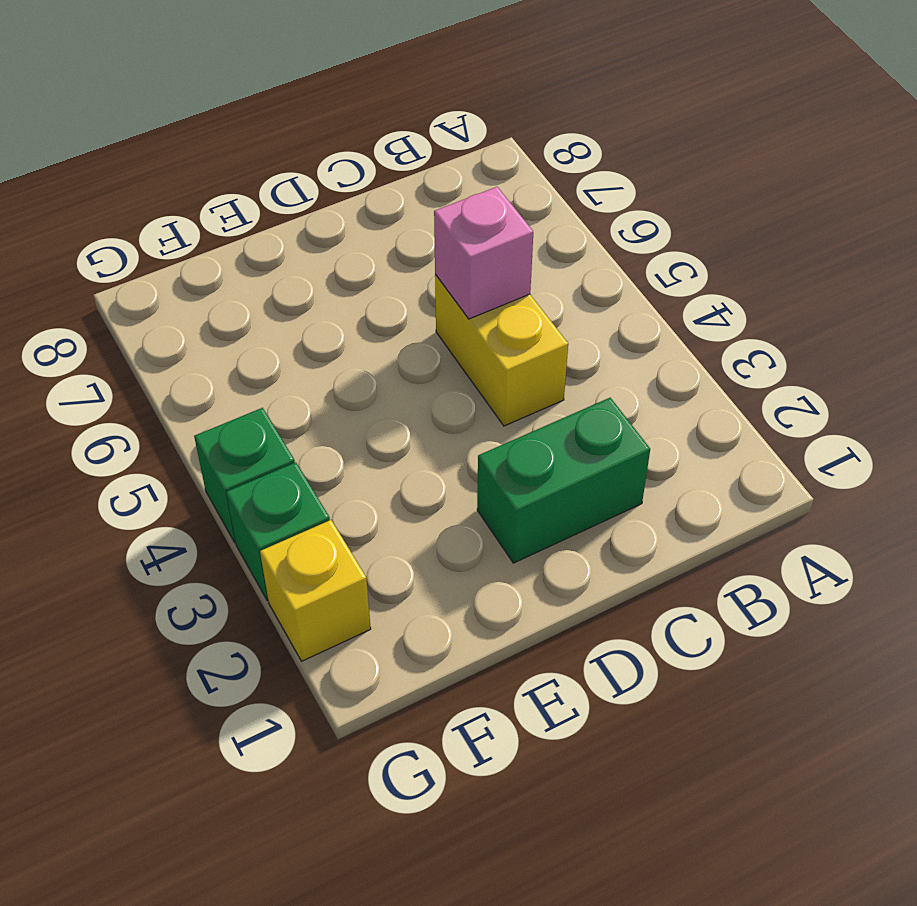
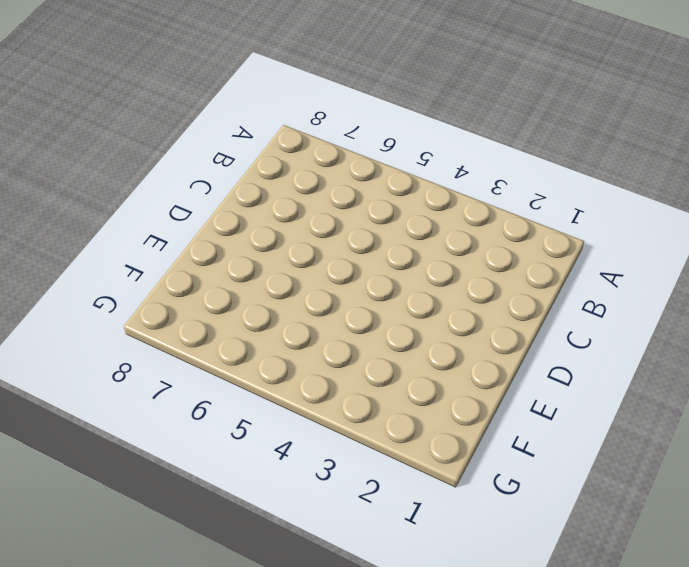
none -> green brick C2:D2 level 1
none -> yellow brick C4:C5 level 1

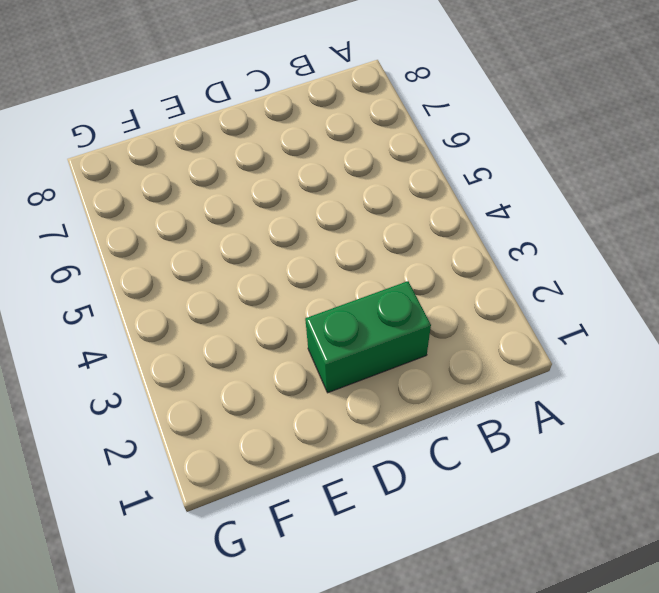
none -> yellow brick C4:C5 level 1
none -> yellow brick G2 level 1

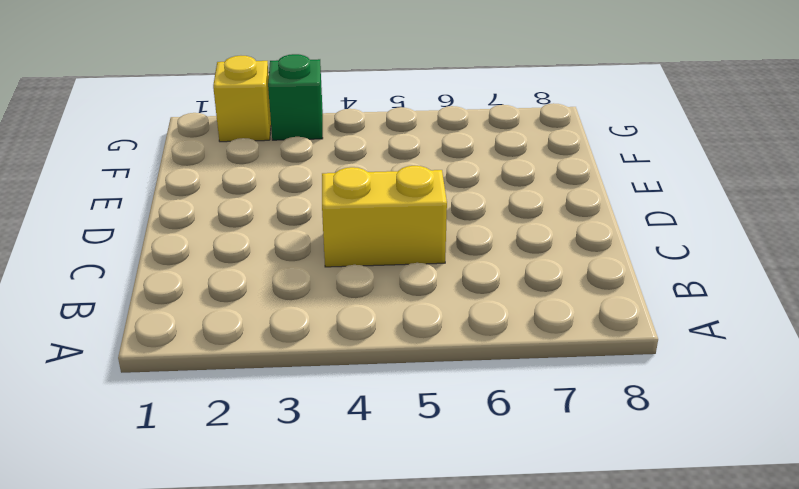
none -> green brick C2:D2 level 1
none -> green brick G4 level 1

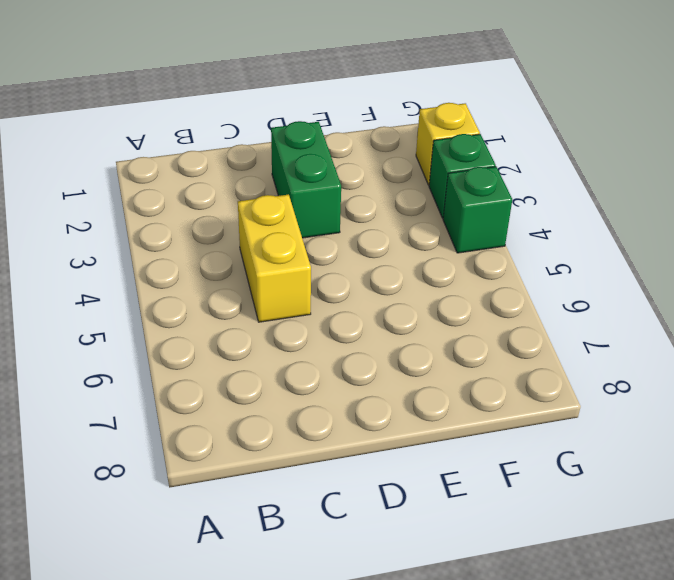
green brick D2:D3 level 1 -> green brick C2:D2 level 1
none -> pink brick C5 level 2

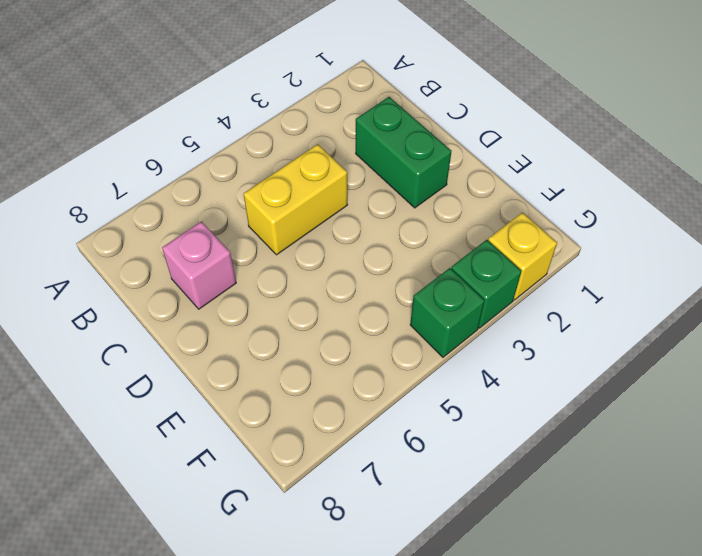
pink brick C7 level 1 -> pink brick C5 level 2

